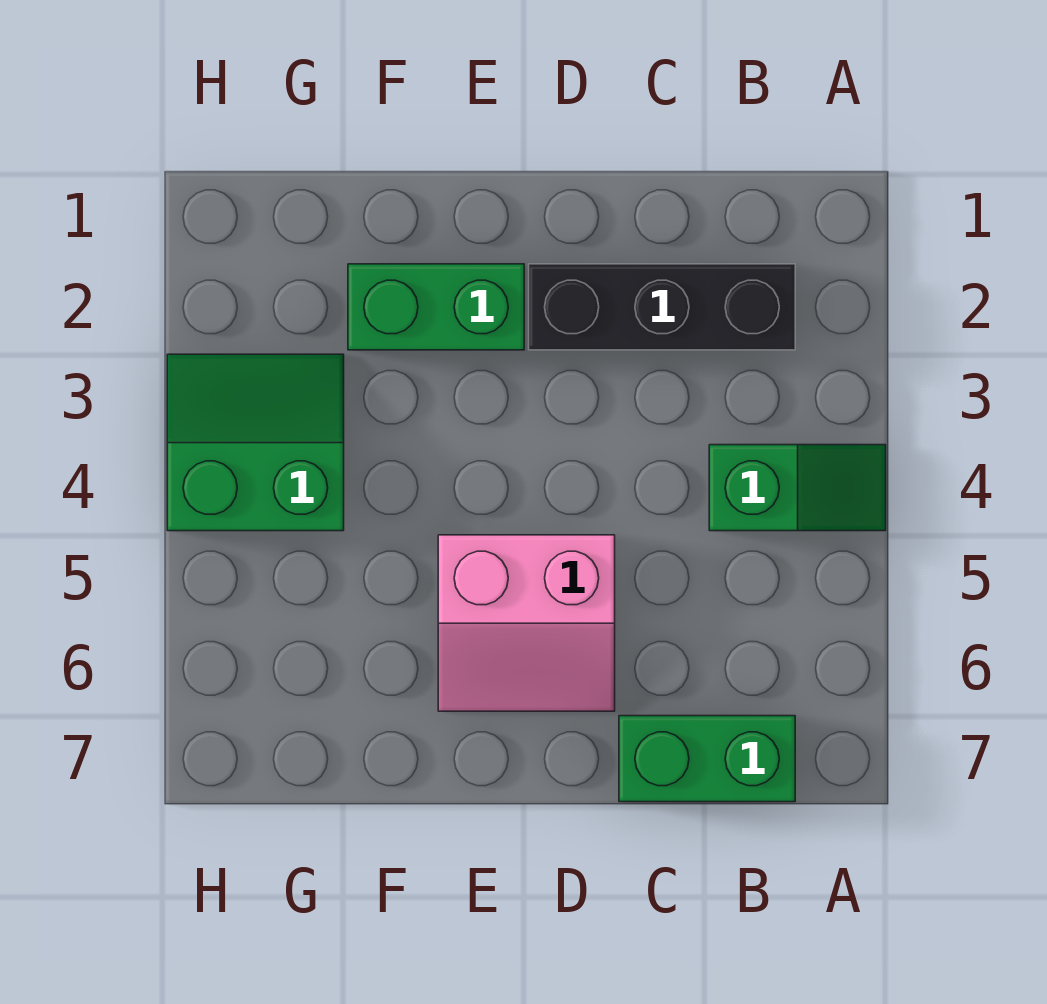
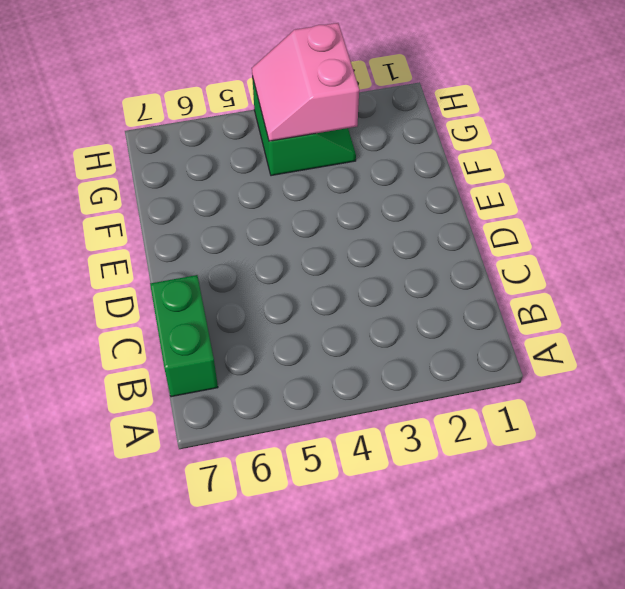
pink slope G3:H4 level 2 top 3 -> pink slope D5:E6 level 1 top 5
none -> green slope A4:B4 level 1 top B
none -> black brick B2:D2 level 1

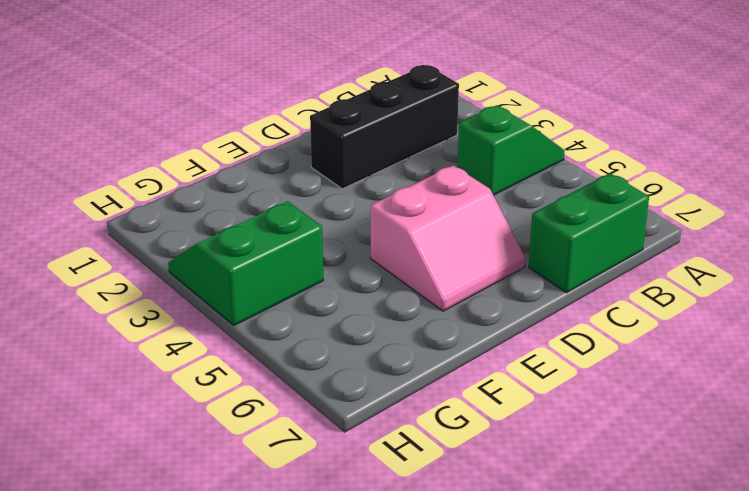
none -> green brick E2:F2 level 1

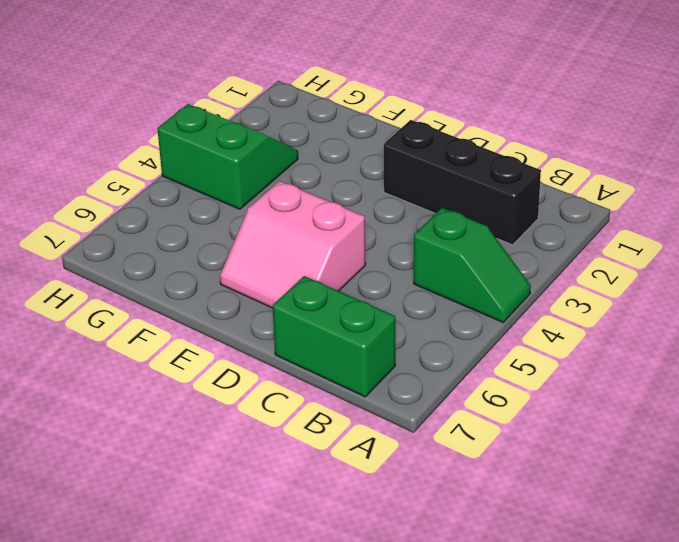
none -> green brick E2:F2 level 1

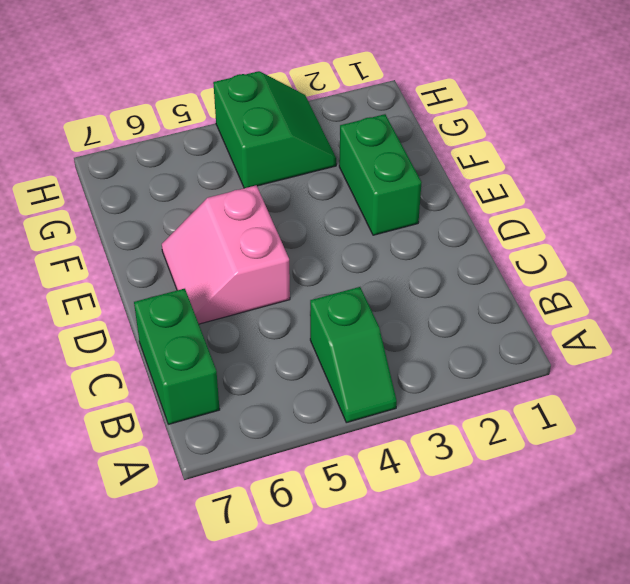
none -> black brick B2:D2 level 1

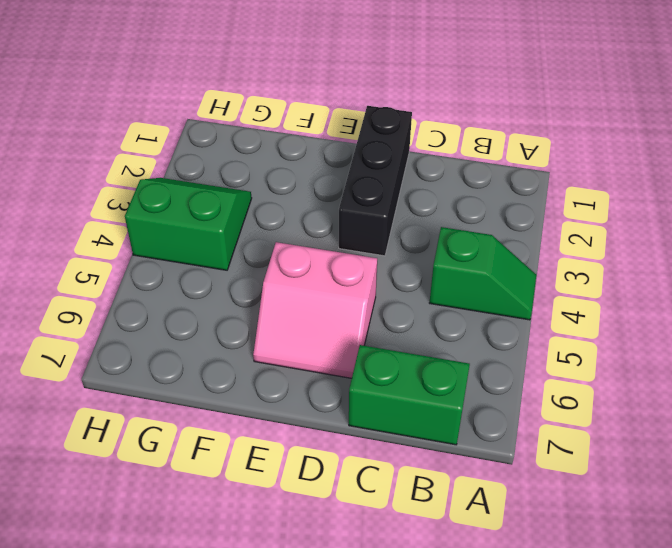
black brick D1:D3 level 1 -> black brick B2:D2 level 1
none -> green brick E2:F2 level 1

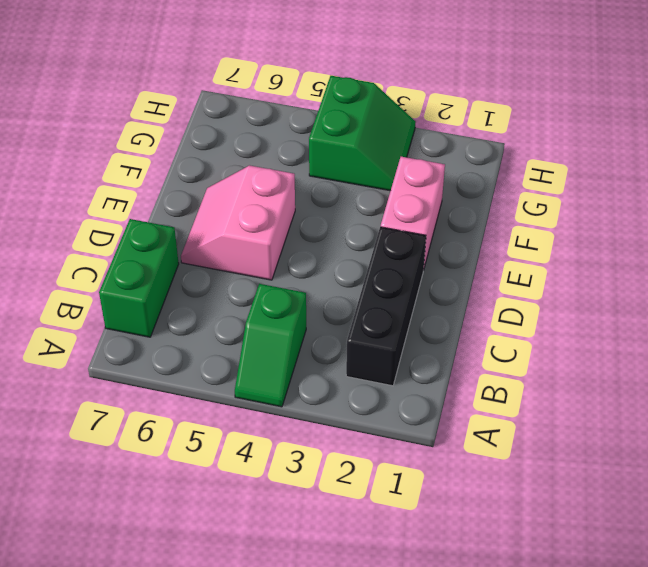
pink brick E2:F2 level 1 -> green brick E2:F2 level 1

